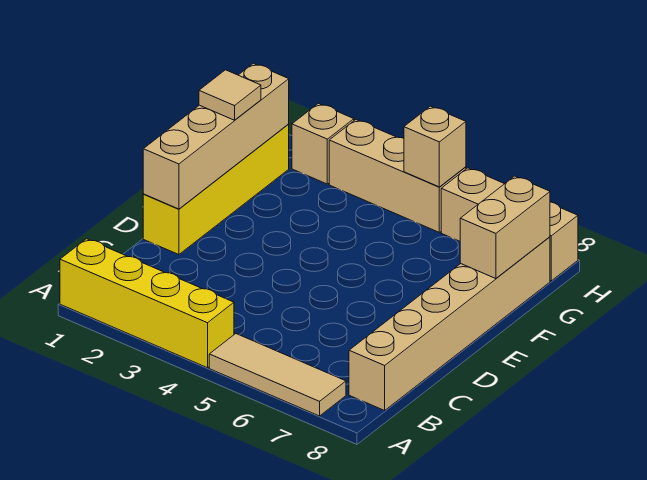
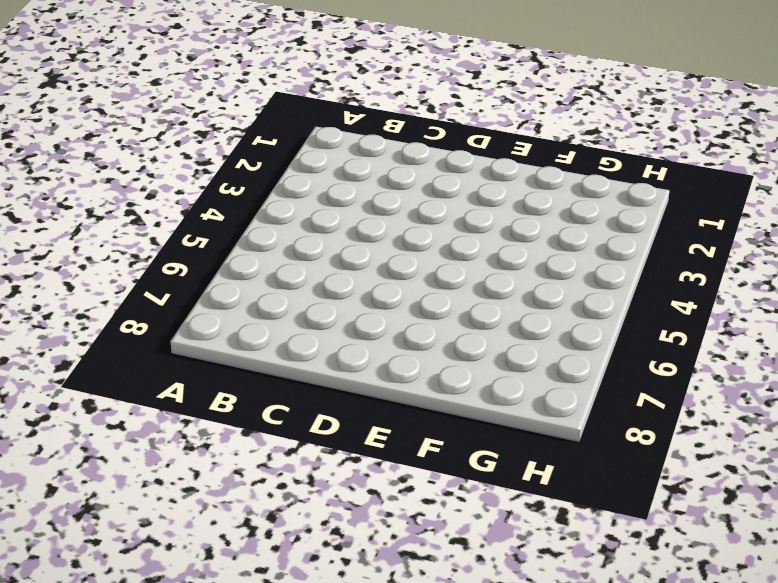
none -> yellow brick A1:A4 level 1
none -> tan tile A5:A7 level 1

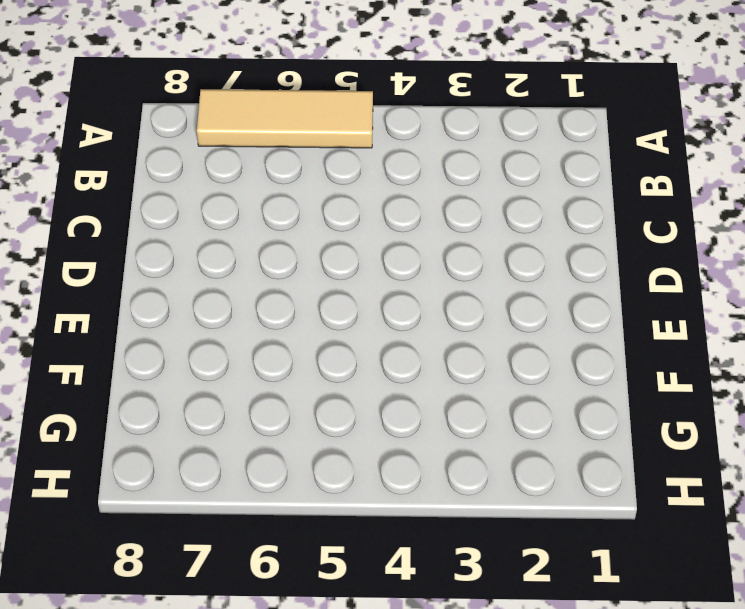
none -> yellow brick A1:A4 level 1
none -> tan brick B8:G8 level 1

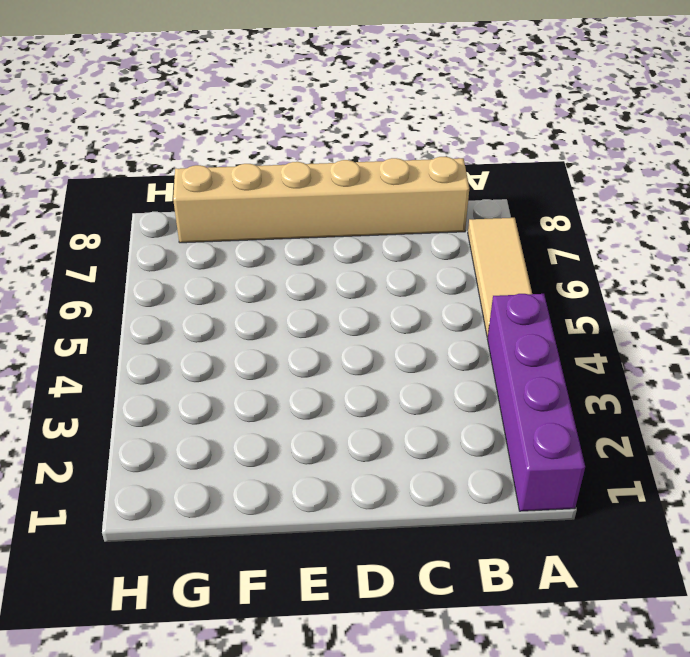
purple brick A1:A4 level 1 -> yellow brick A1:A4 level 1
none -> yellow brick D1:G1 level 1
none -> tan brick H2 level 1

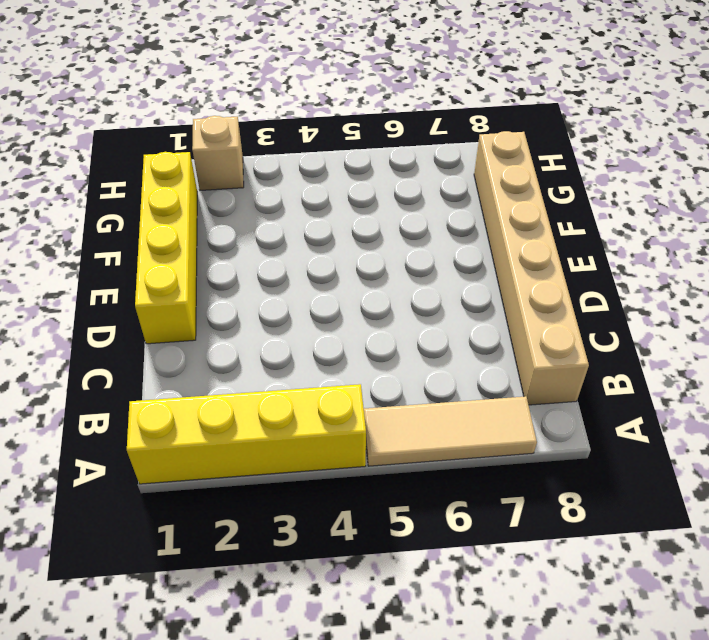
none -> tan brick H3:H5 level 1
none -> tan brick H6:H8 level 1

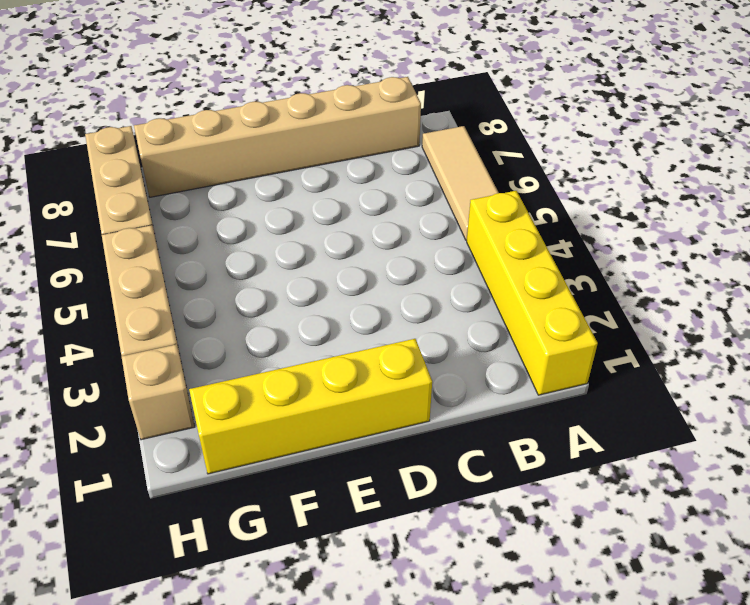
none -> tan brick D1:G1 level 2
none -> tan brick F8:G8 level 2

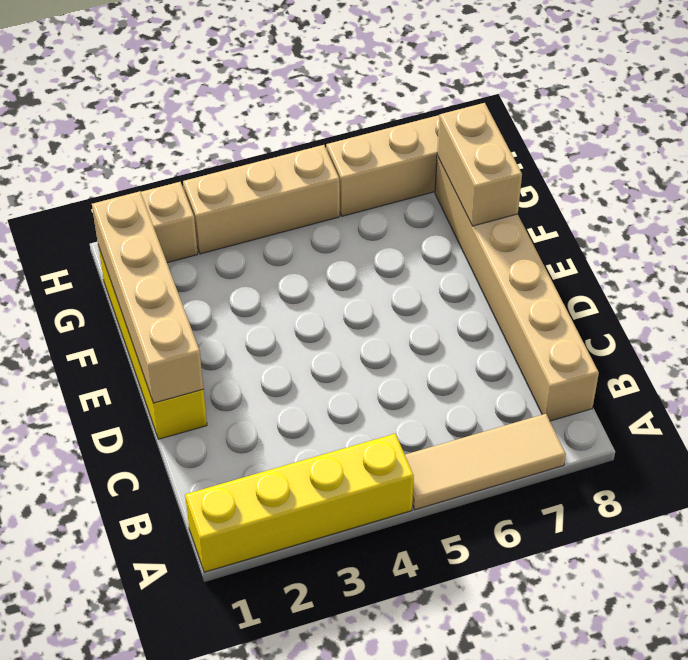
none -> tan brick H5 level 2
none -> tan tile F1 level 3

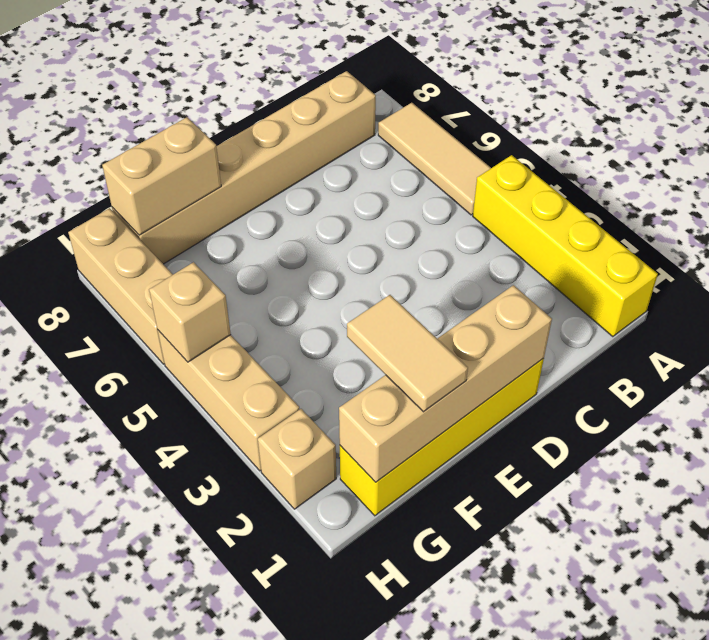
tan tile F1:F2 level 3 -> tan tile F1 level 3

